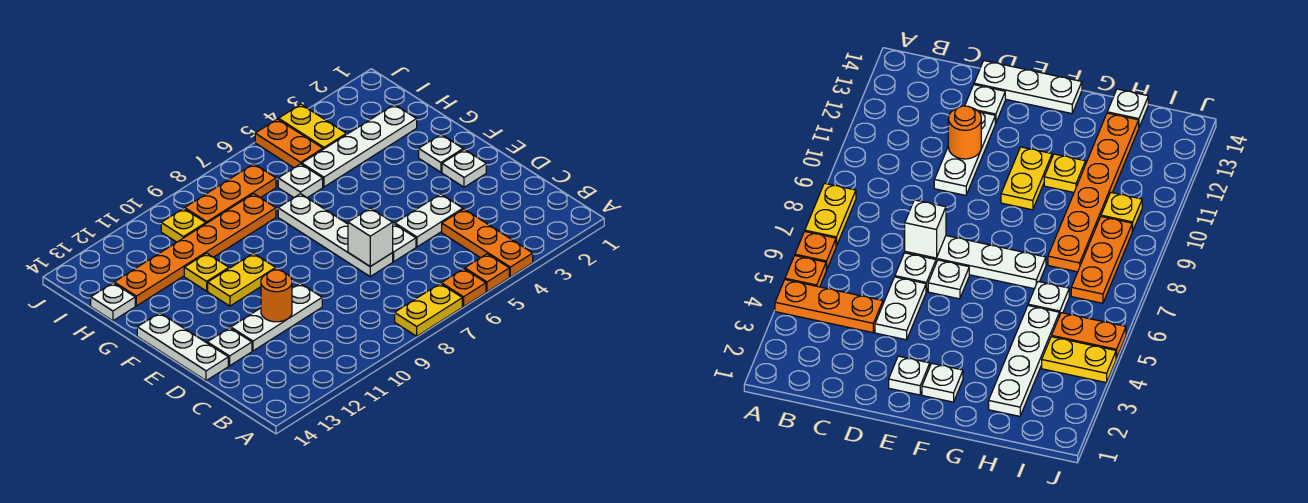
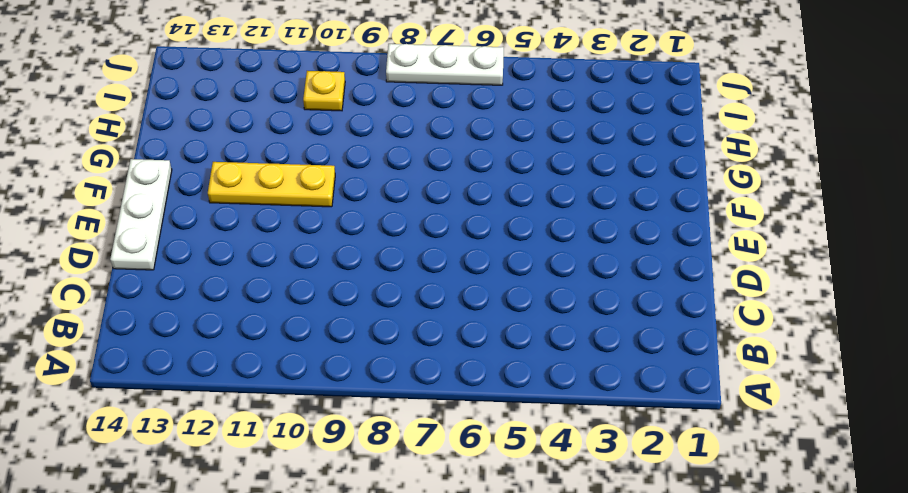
yellow plate F10:F12 level 1 -> yellow plate F10:F11 level 1
white plate J6:J8 level 1 -> white plate D10:D12 level 1
none -> orange plate A4:C4 level 1
none -> orange plate A5 level 1
none -> orange plate A6 level 1

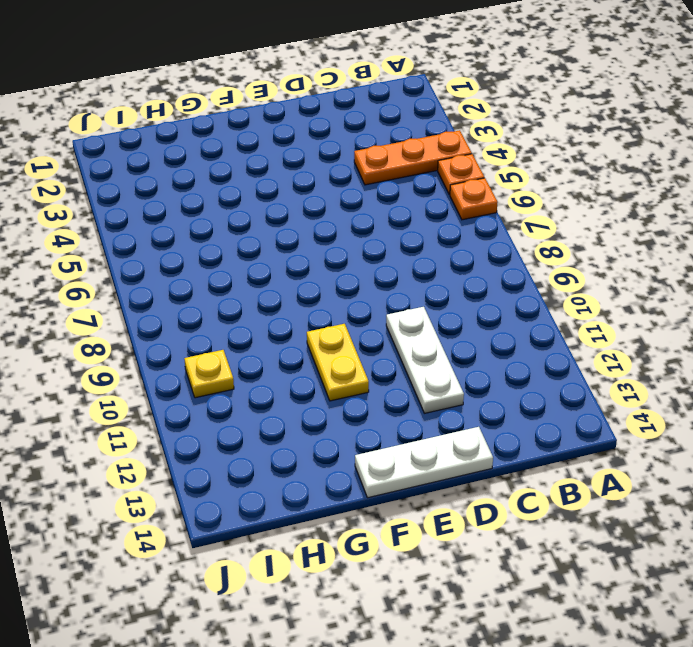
none -> yellow plate A7:A8 level 1
none -> white plate D4:D5 level 1
none -> white plate D6 level 1

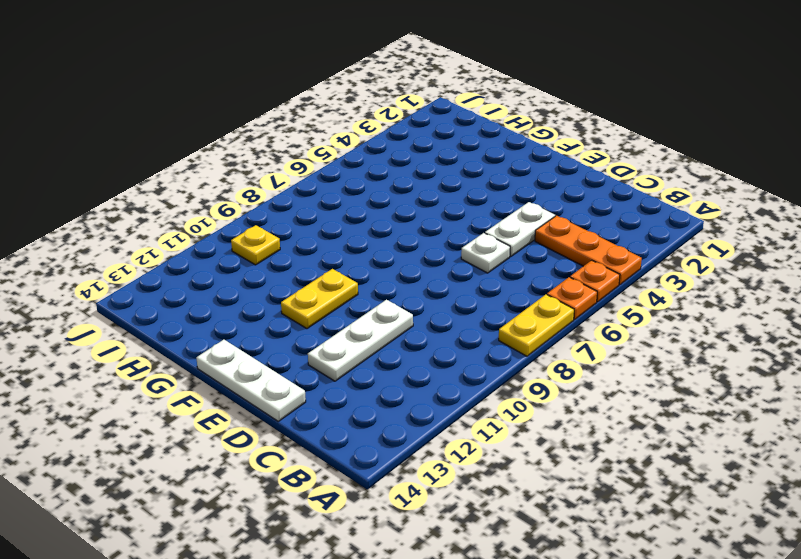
none -> white plate D7:G7 level 1
none -> white plate D13 level 1
none -> white plate E2 level 1

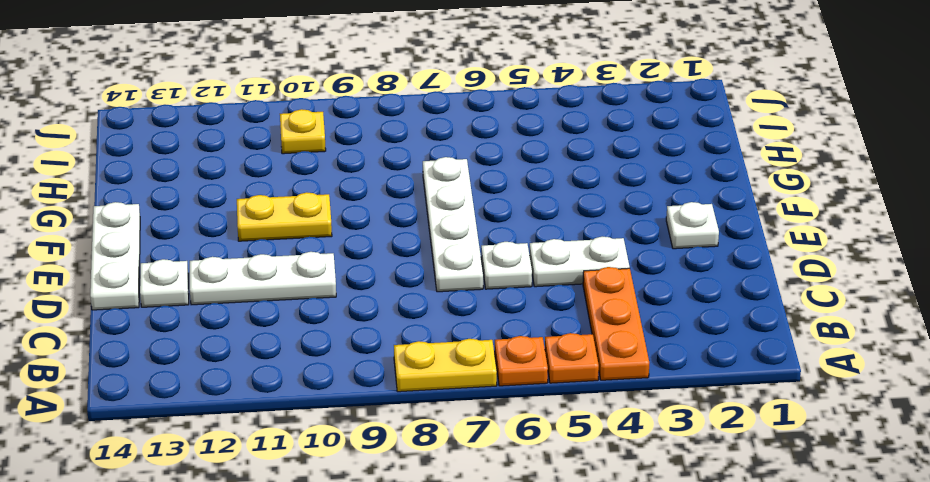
none -> white plate E6 level 1
none -> white plate F2 level 1
none -> yellow plate G11 level 1

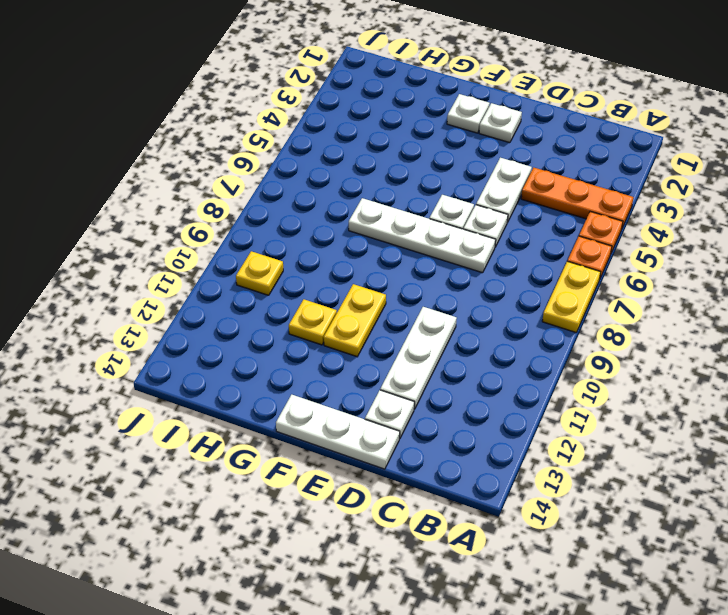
none -> white plate H2:H5 level 1
none -> white plate H6 level 1
none -> orange plate H8:H13 level 1

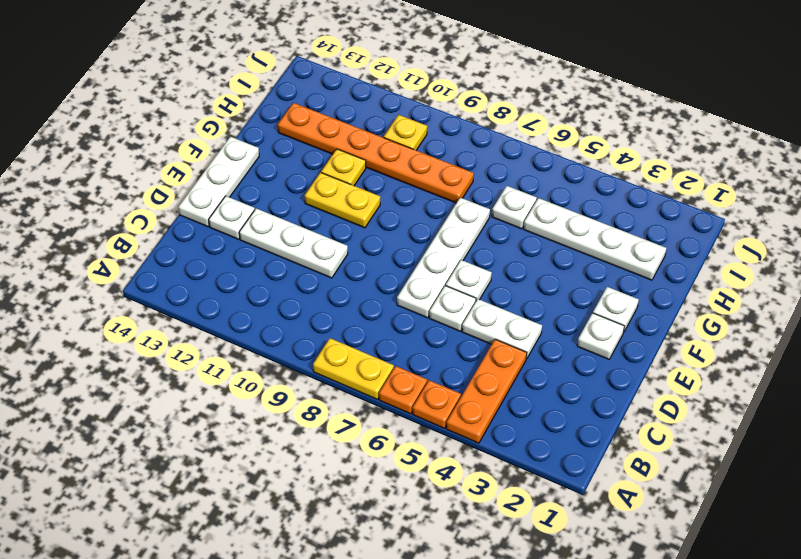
none -> white plate H14 level 1
none -> yellow plate I4:J4 level 1
none -> orange plate I5:J5 level 1

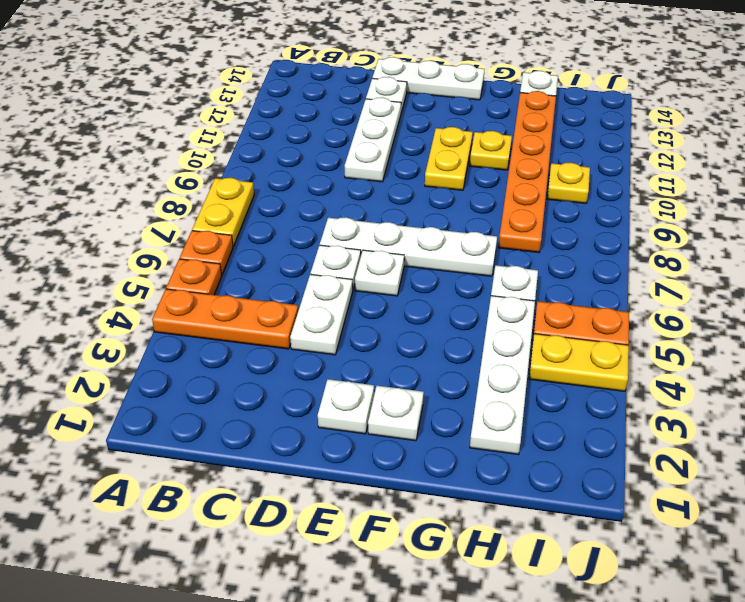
none -> orange plate I7:I9 level 1
none -> white brick D7 level 2
none -> orange round brick D11 level 2

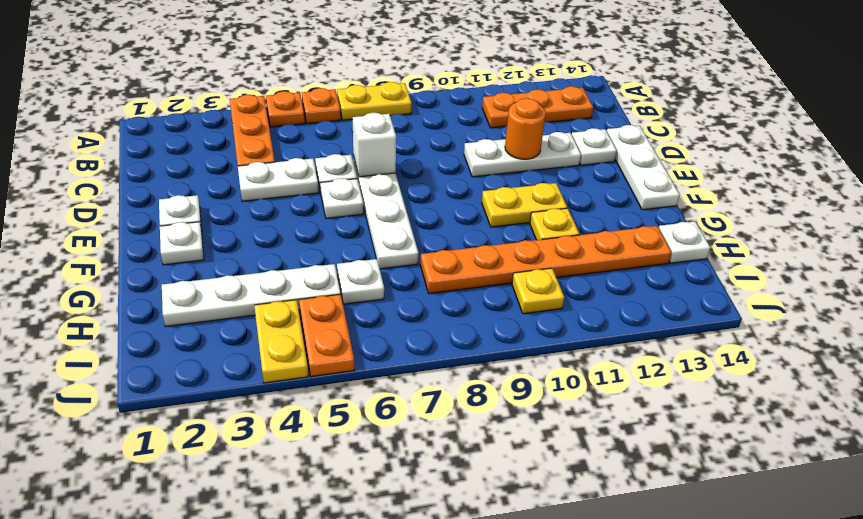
orange plate B11:B13 level 1 -> orange plate I7:I9 level 1

